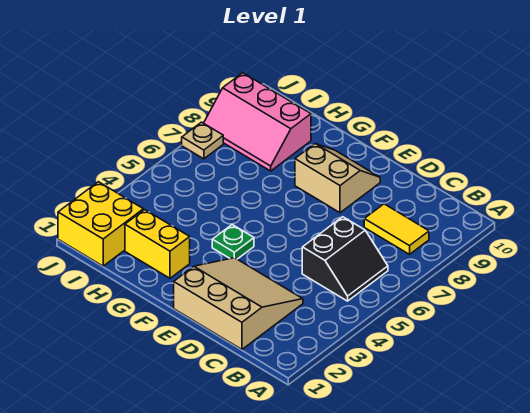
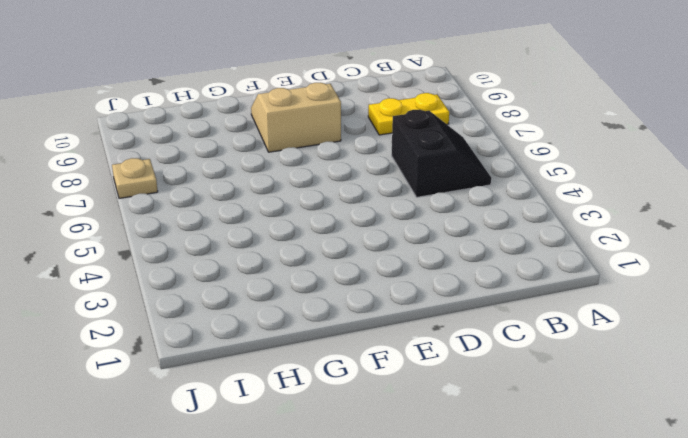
yellow plate B8:C8 level 1 -> yellow tile B8:C8 level 1
none -> tan slope C1:E3 level 1 top 1
none -> green plate F4 level 1

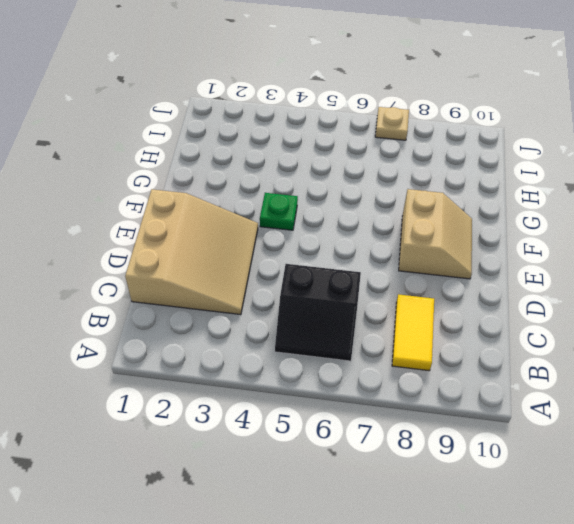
none -> yellow brick G2:H2 level 1
none -> pink slope H8:J9 level 1 top 9

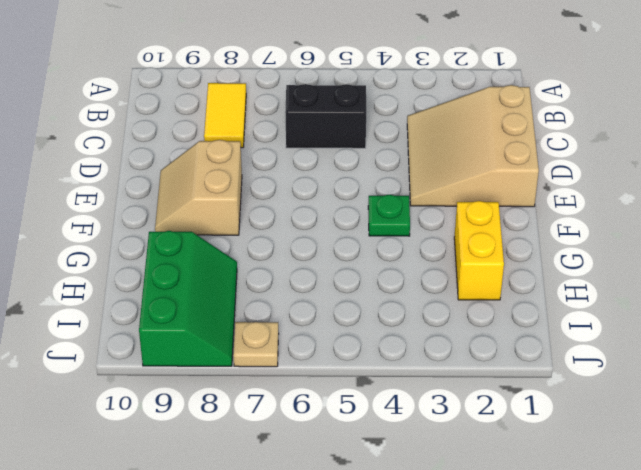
green slope H8:J9 level 1 top 9 -> pink slope H8:J9 level 1 top 9
none -> yellow brick I1:J2 level 1

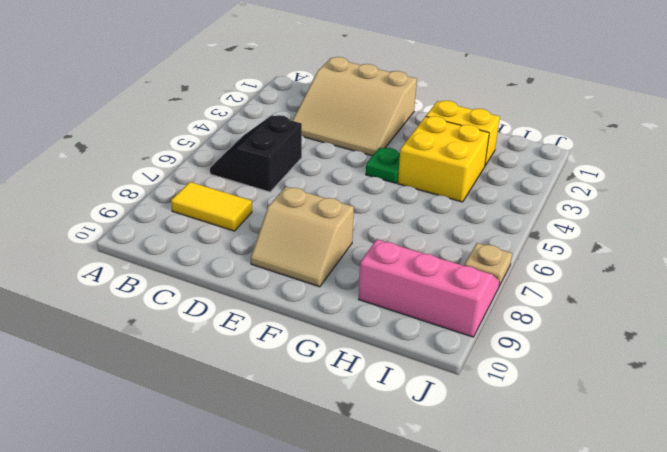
yellow brick G3:H4 level 1 -> yellow brick I1:J2 level 1

